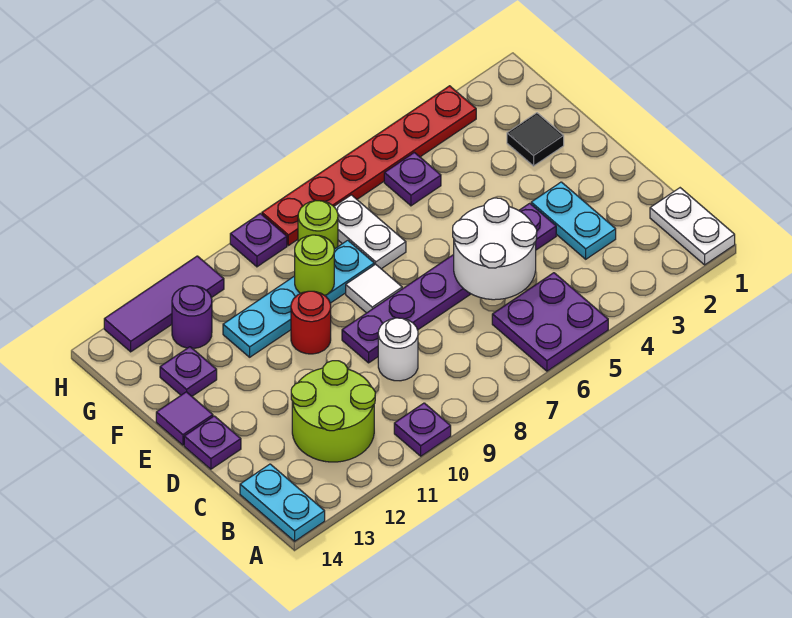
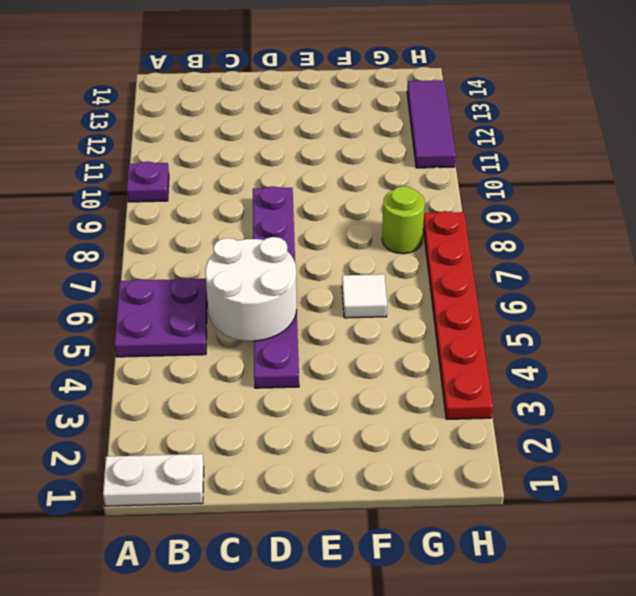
white tile F6 level 1 -> white tile E8 level 1
none -> cyan plate A14:B14 level 1
none -> lime round brick B11:C12 level 1
none -> cyan plate C3:D3 level 1

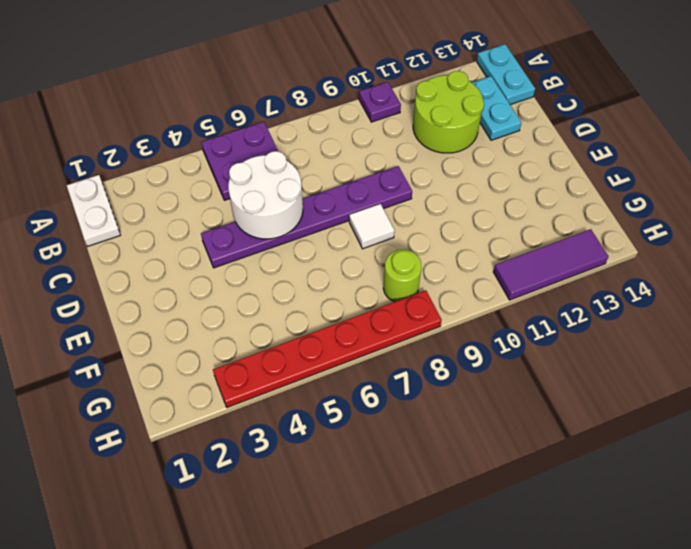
cyan plate B13:C13 level 1 -> cyan plate C3:D3 level 1
none -> white round brick C9 level 1
none -> purple plate D14 level 1
none -> red round brick E10 level 1

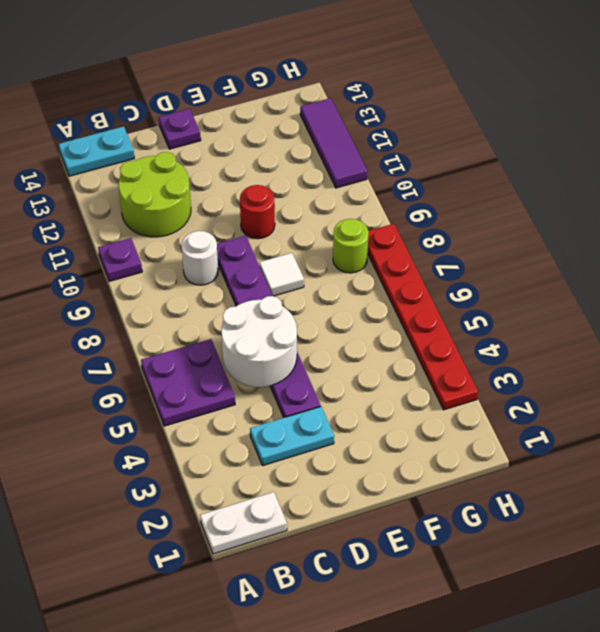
none -> purple tile E14 level 1
none -> black tile F2 level 1
none -> white plate F7:G7 level 1

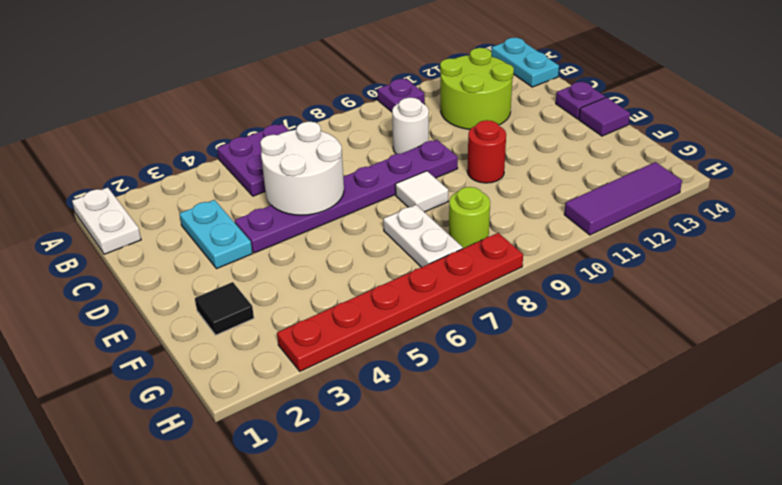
none -> cyan plate F8:F11 level 1
none -> purple plate F13 level 1
none -> purple plate G5 level 1

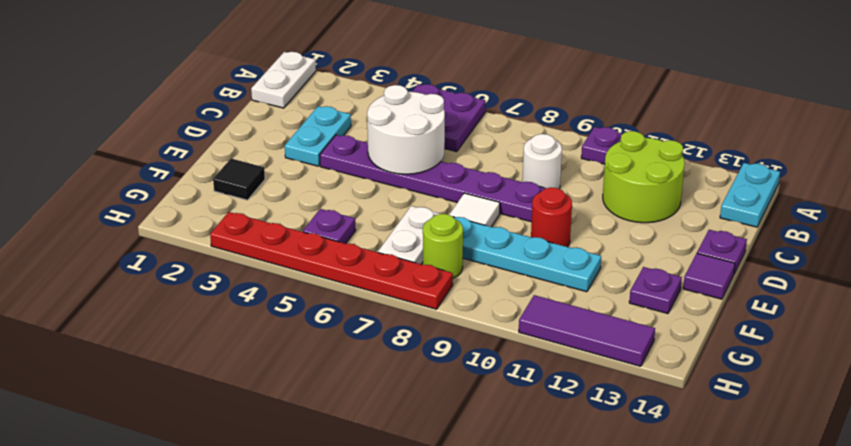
none -> purple round brick G12 level 1
none -> purple plate H9 level 1
none -> lime round brick F9 level 2

